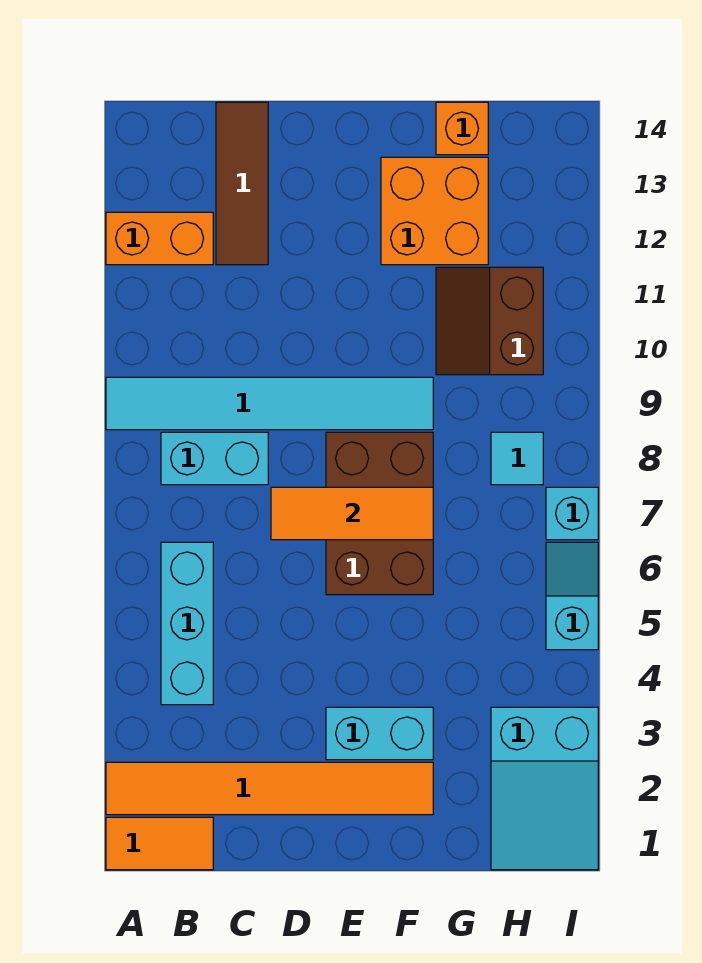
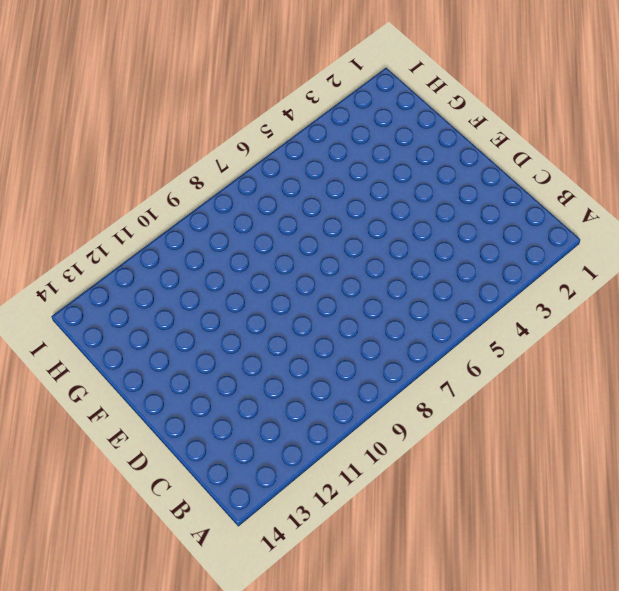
none -> orange tile A1:B1 level 1
none -> orange tile A2:F2 level 1
none -> cyan tile A9:F9 level 1

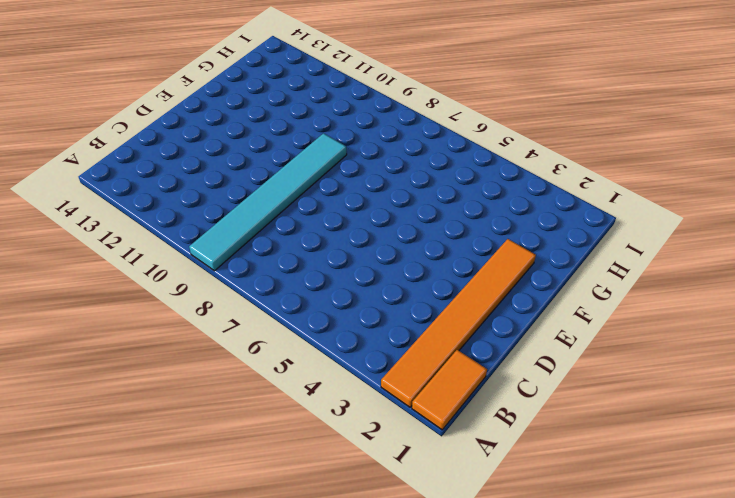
none -> orange brick A12:B12 level 1
none -> cyan brick B4:B6 level 1
none -> cyan brick B8:C8 level 1

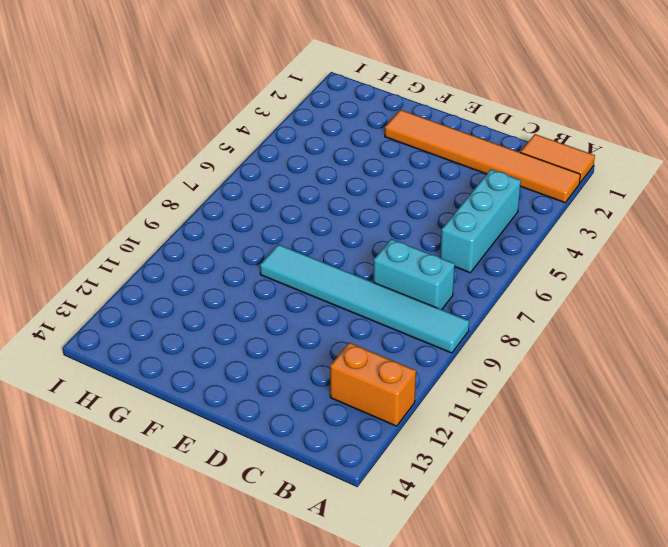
none -> brown tile C12:C14 level 1
none -> cyan brick E3:F3 level 1
none -> brown brick E6:F8 level 1

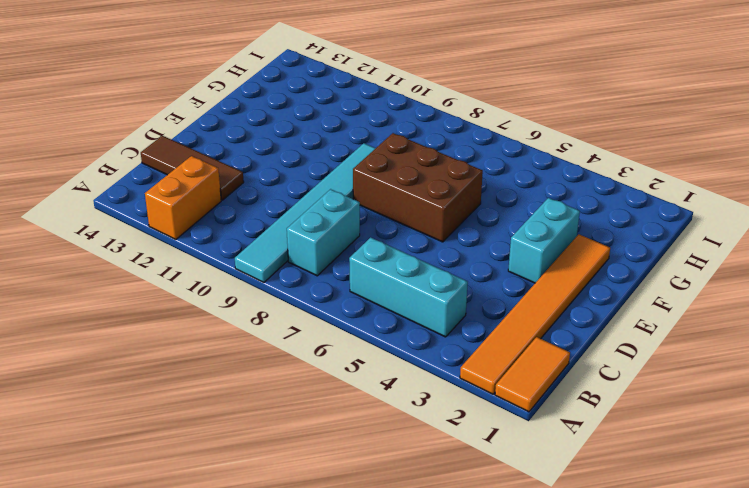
none -> orange brick F12:G13 level 1
none -> brown slope G10:H11 level 1 top H
none -> orange brick G14 level 1

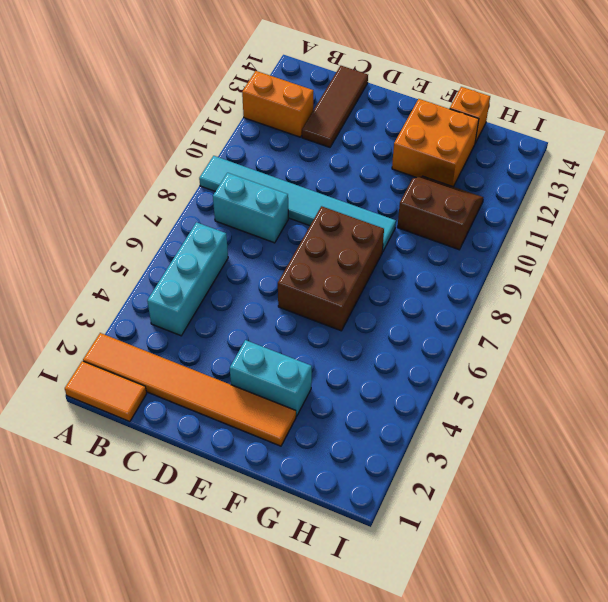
brown slope G10:H11 level 1 top 10 -> brown slope G10:H11 level 1 top H
none -> cyan slope H1:I3 level 1 top 3
none -> cyan tile H8 level 1
none -> cyan slope I5:I6 level 1 top 5

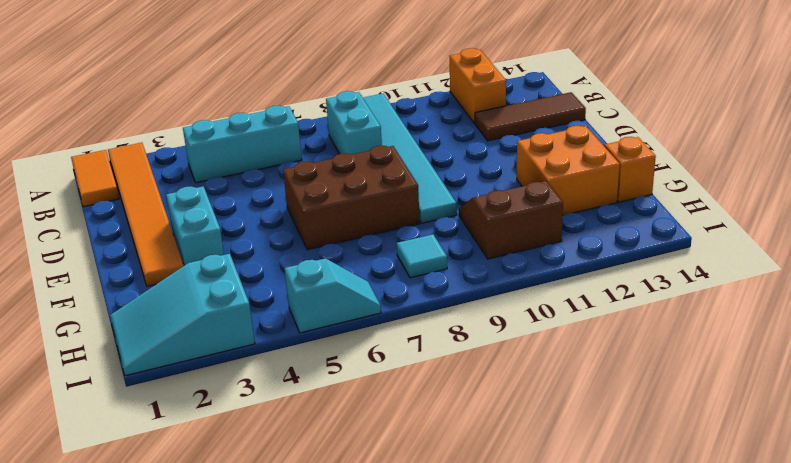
none -> cyan brick I7 level 1
none -> orange tile D7:F7 level 2

